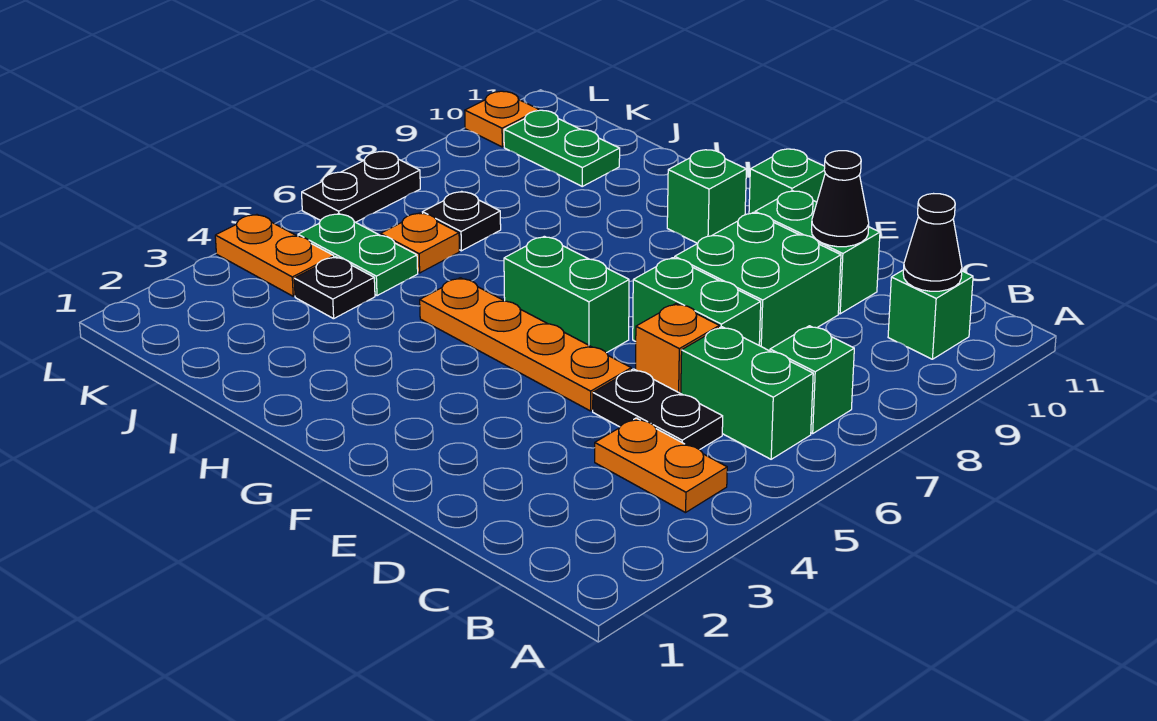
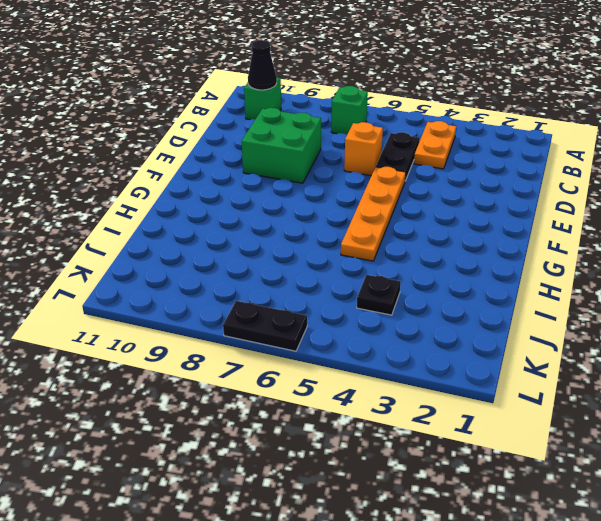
none -> green brick B6:C6 level 1
none -> green brick D7:E7 level 1
none -> green brick D10:E10 level 1

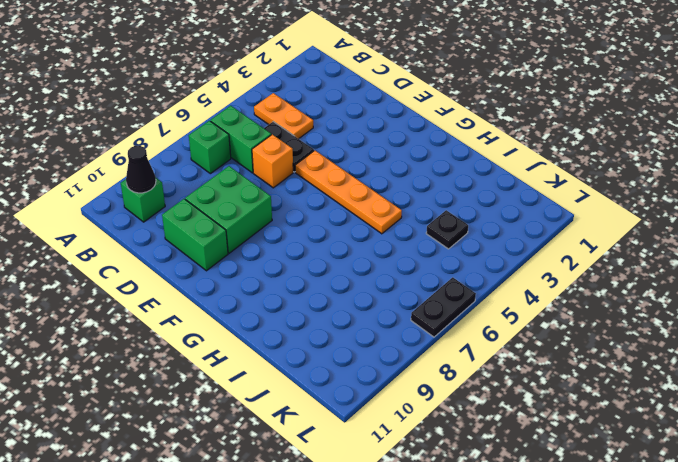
none -> green brick D7:E7 level 1
none -> green brick F6:G6 level 1
none -> green brick F11 level 1

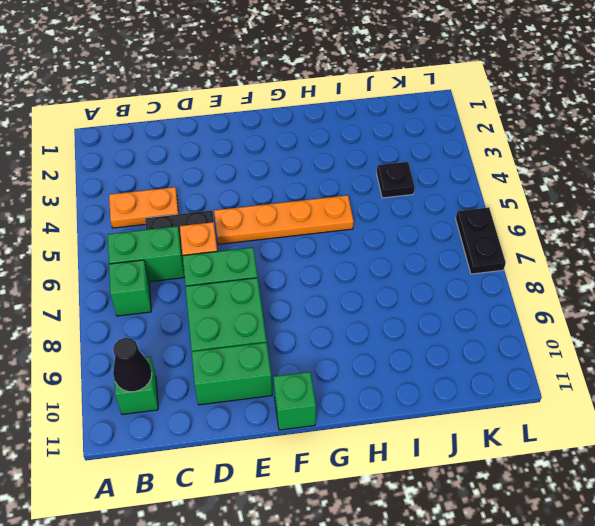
none -> green brick F6:G6 level 1
none -> green brick G10 level 1
none -> green plate J5:K5 level 1

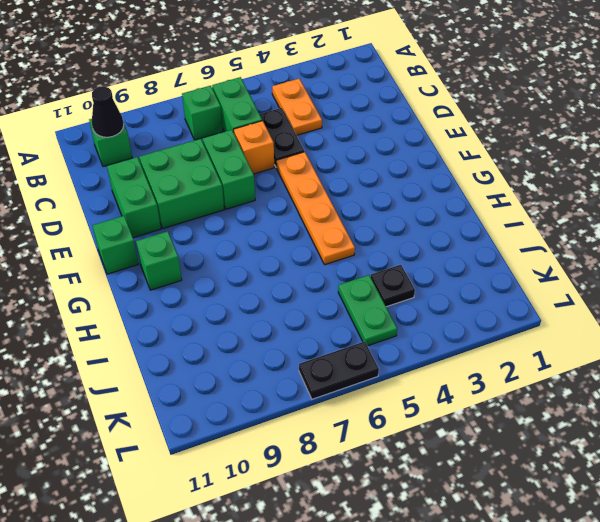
none -> green brick F6:G6 level 1
none -> orange plate J6 level 1
none -> black plate J7 level 1

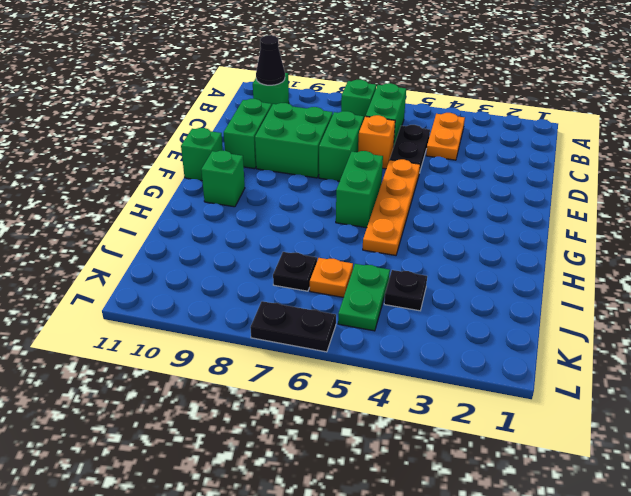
none -> green plate J10:K10 level 1
none -> orange plate K4:L4 level 1
none -> orange plate L10 level 1

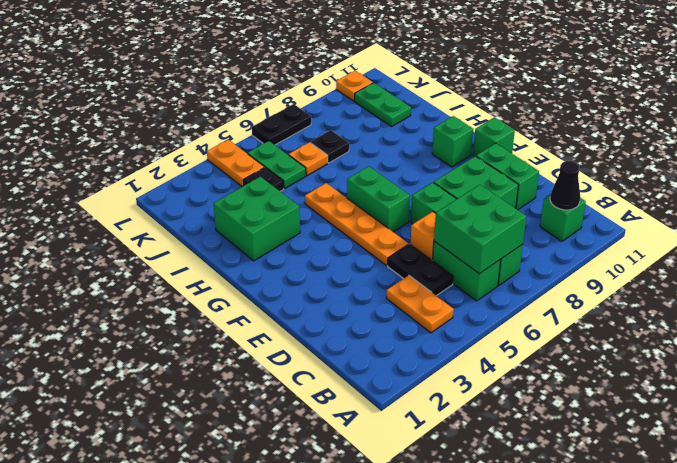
green brick B6:C7 level 2 -> none
green brick H2:I3 level 1 -> none
none -> black cone D10 level 2

